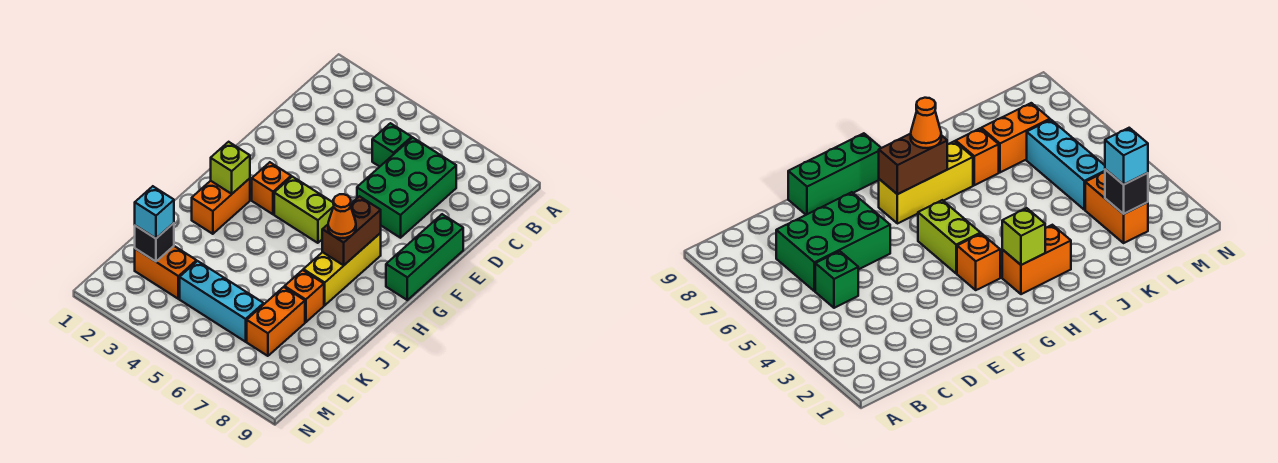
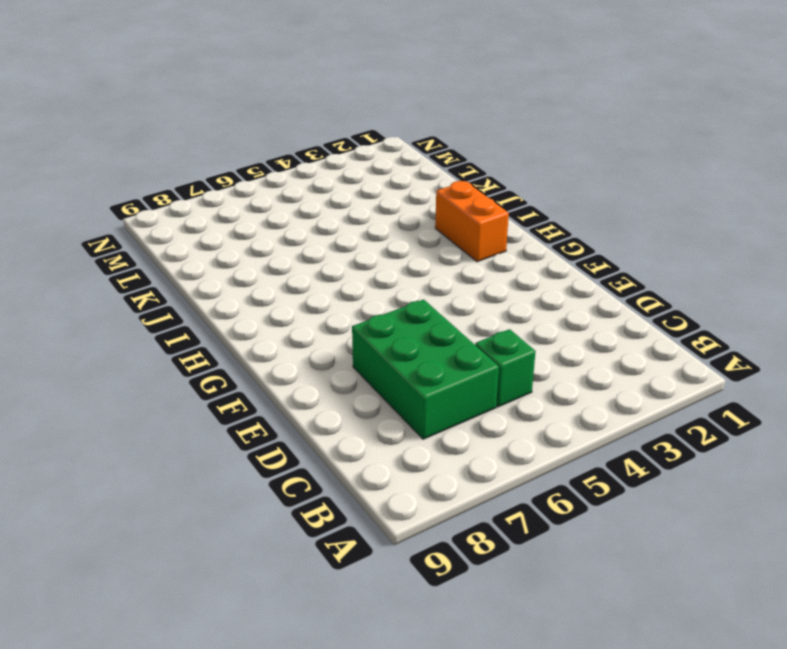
none -> green brick E9:G9 level 1
none -> orange brick G3 level 1
none -> lime brick G4:G5 level 1

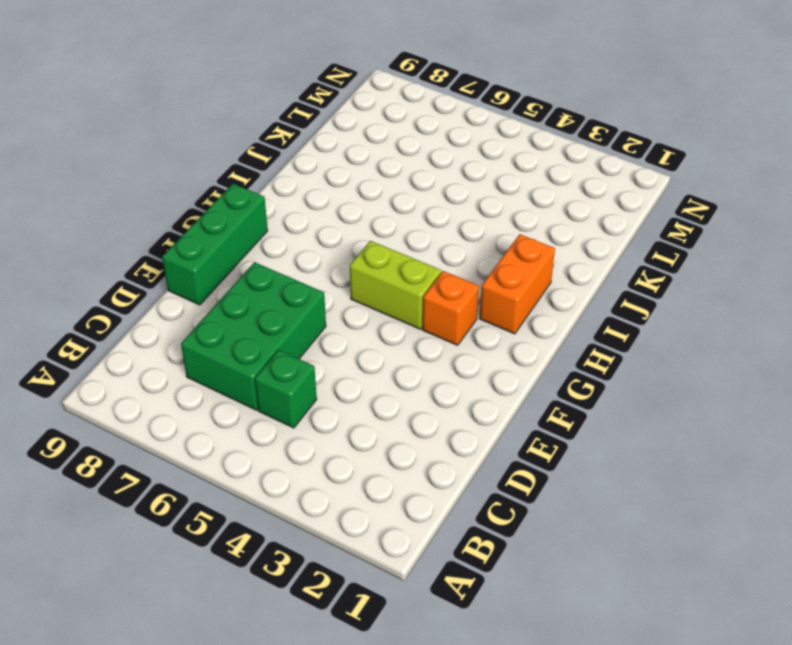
none -> yellow brick G7:I7 level 1
none -> orange brick J7 level 1
none -> orange brick K7:L7 level 1

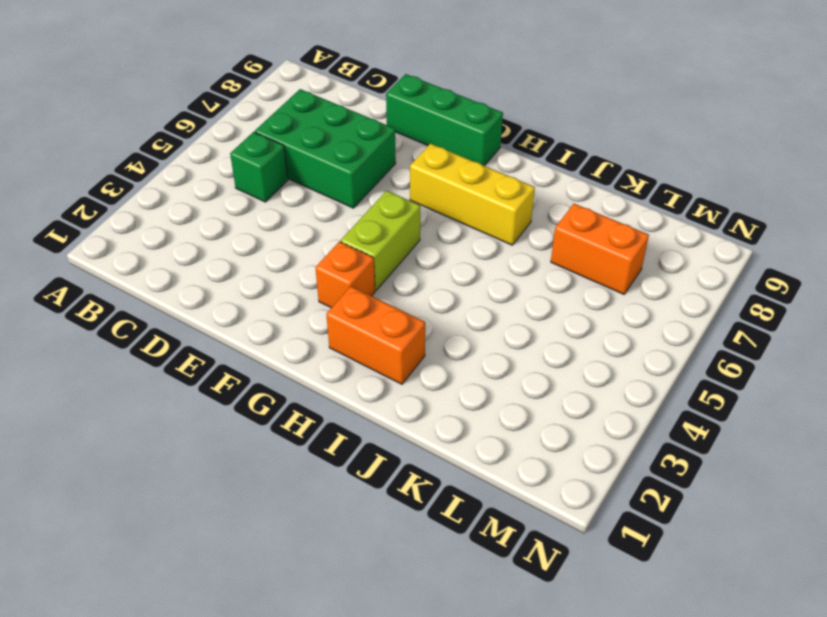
none -> orange brick J7 level 1
none -> orange brick L2:L3 level 1
none -> cyan brick L4:L6 level 1

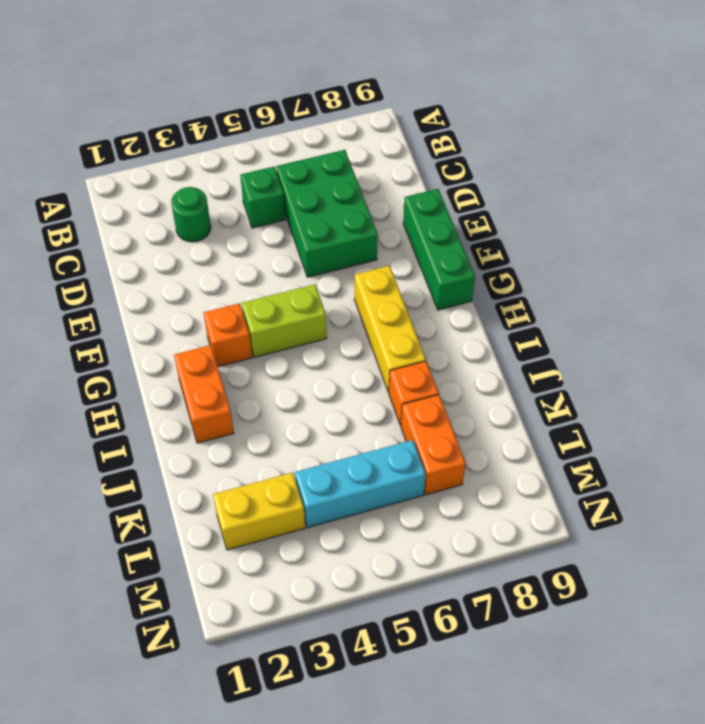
green round brick C3 level 1 -> none
yellow brick L2:L3 level 1 -> orange brick L2:L3 level 1
none -> brown brick G7:H7 level 2
none -> lime brick H2 level 2
none -> black brick L2 level 2

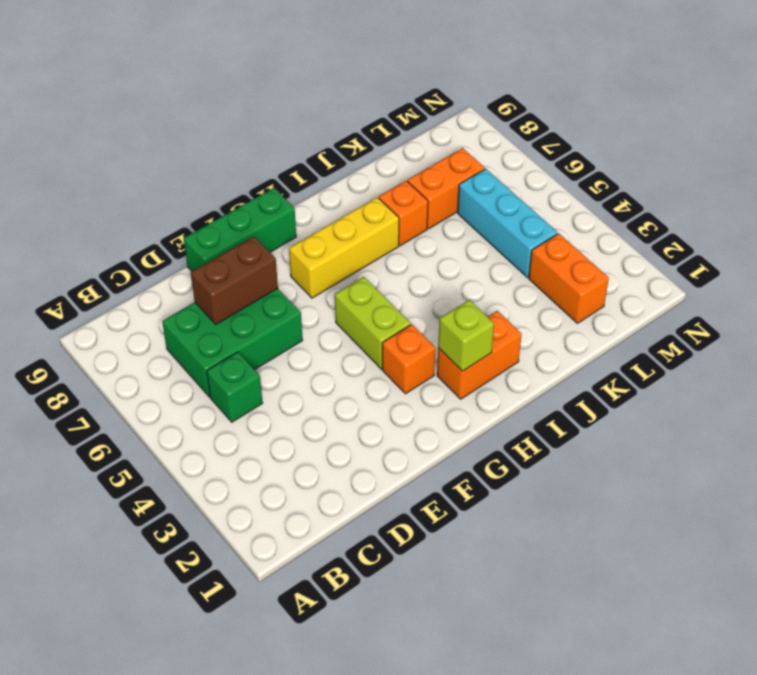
brown brick D7:E7 level 2 -> brown brick G7:H7 level 2
none -> black brick L2 level 2
none -> orange cone H7 level 3
none -> cyan brick L2 level 3

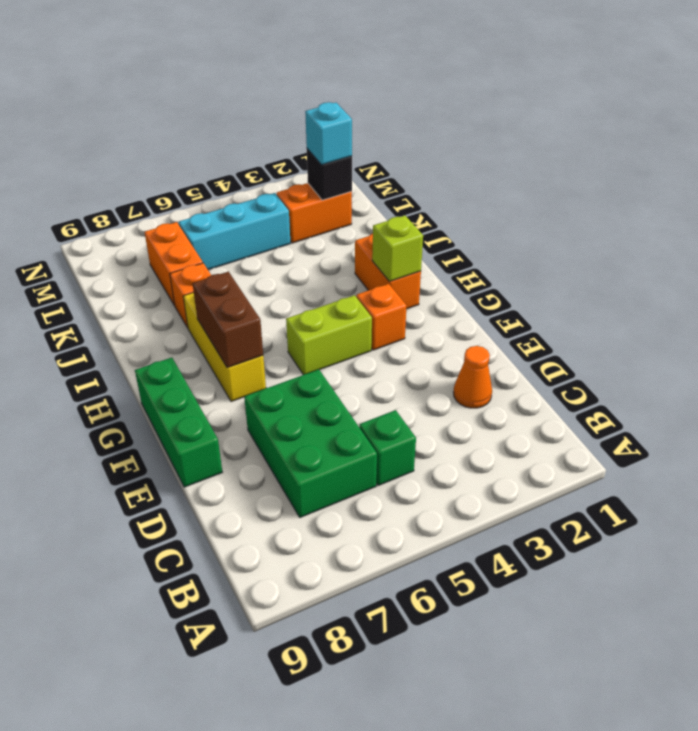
orange cone D2 level 1 -> orange cone H7 level 3

